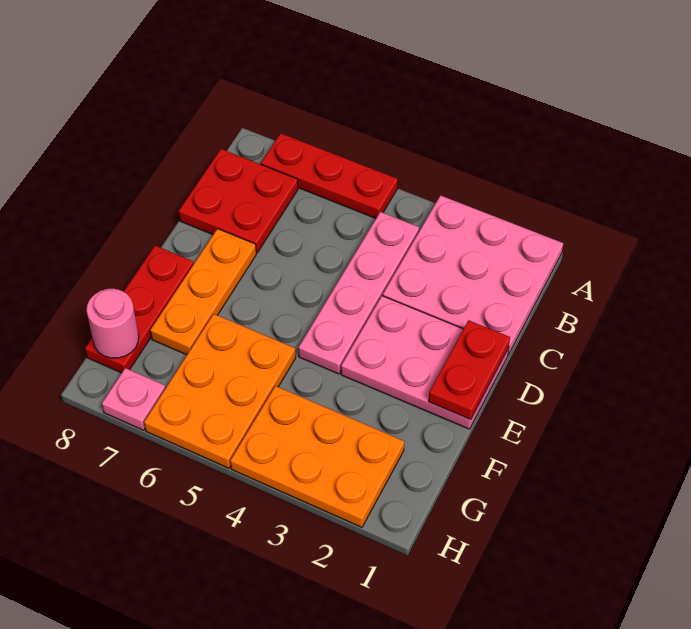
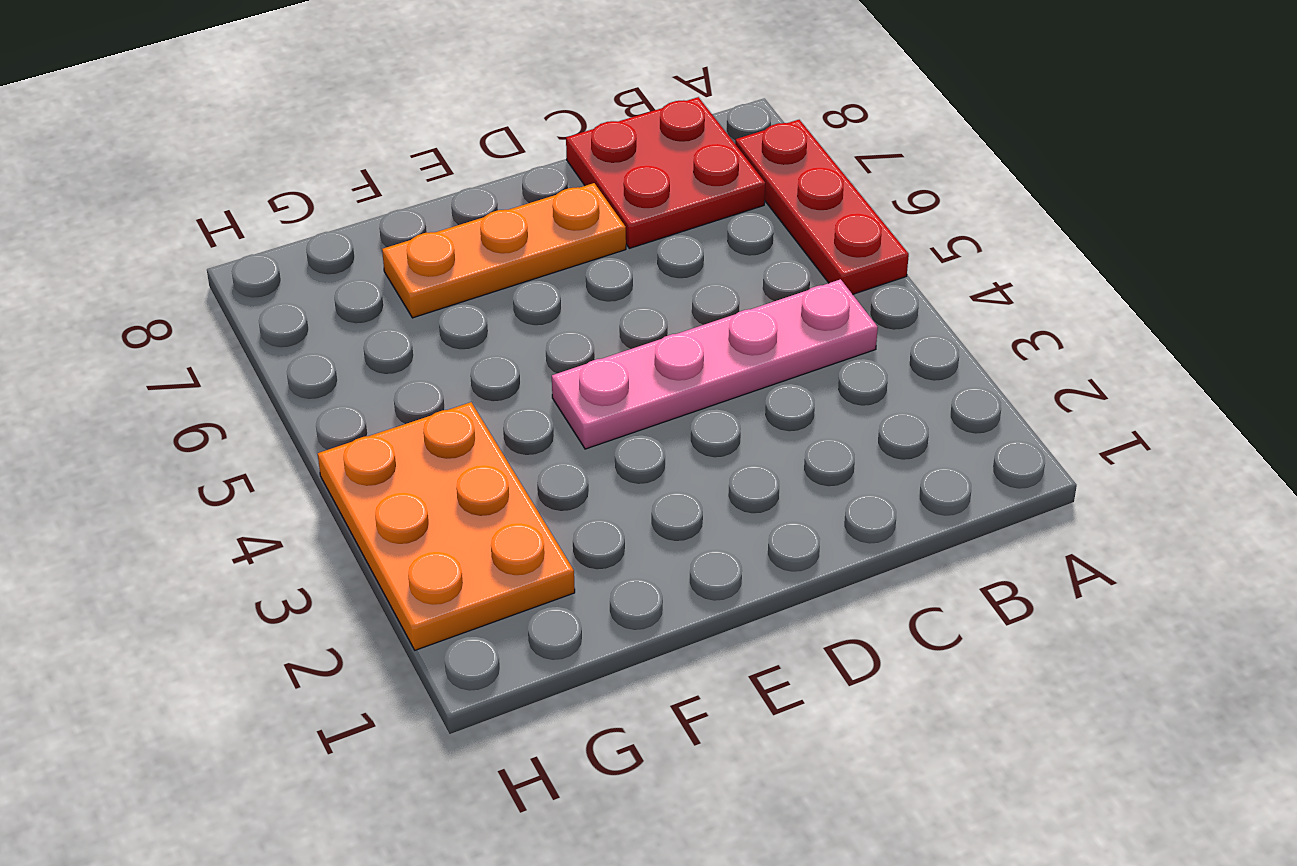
none -> pink plate A1:C3 level 1
none -> pink plate D1:E3 level 1
none -> red plate E8:G8 level 1

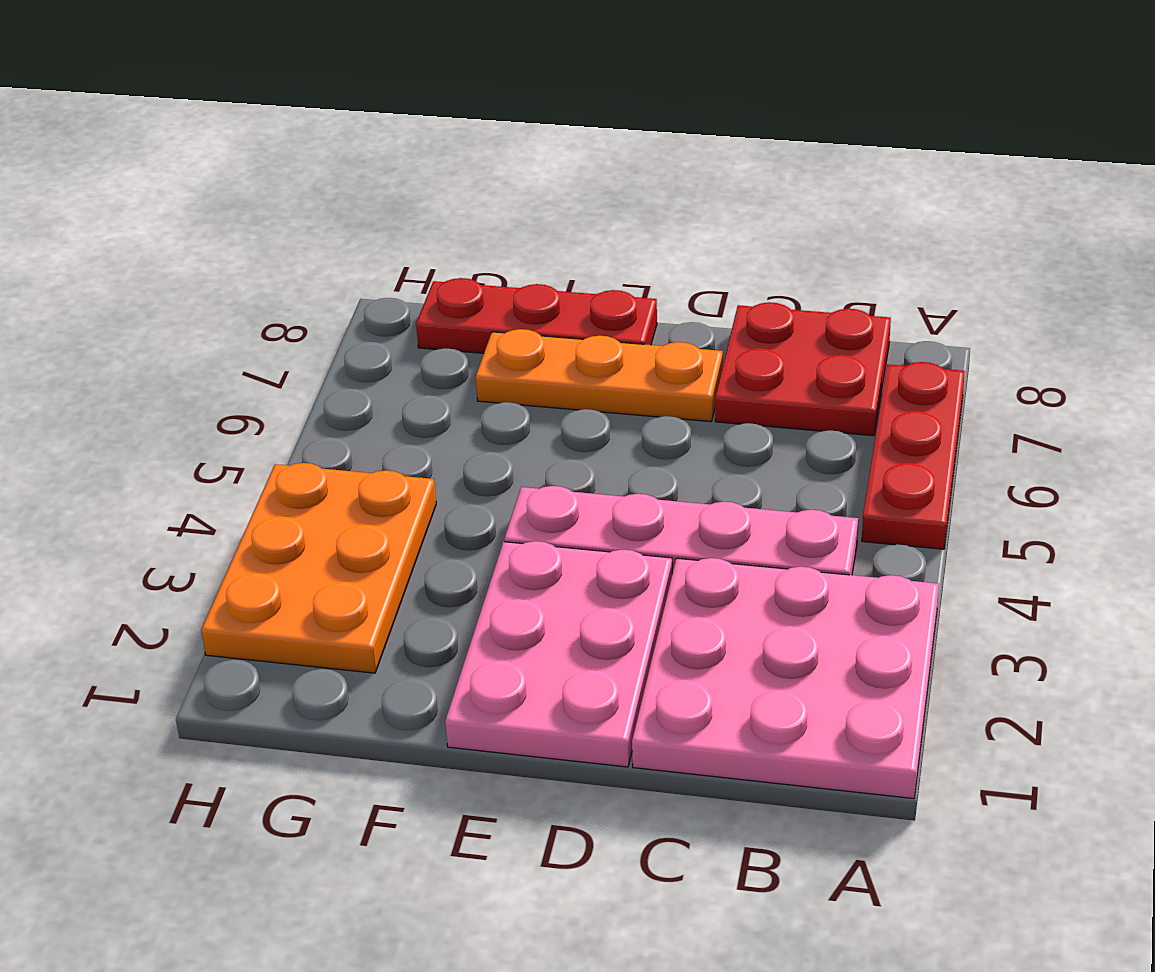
none -> orange plate F5:H6 level 1
none -> pink plate H7 level 1
none -> red plate D1:E1 level 2

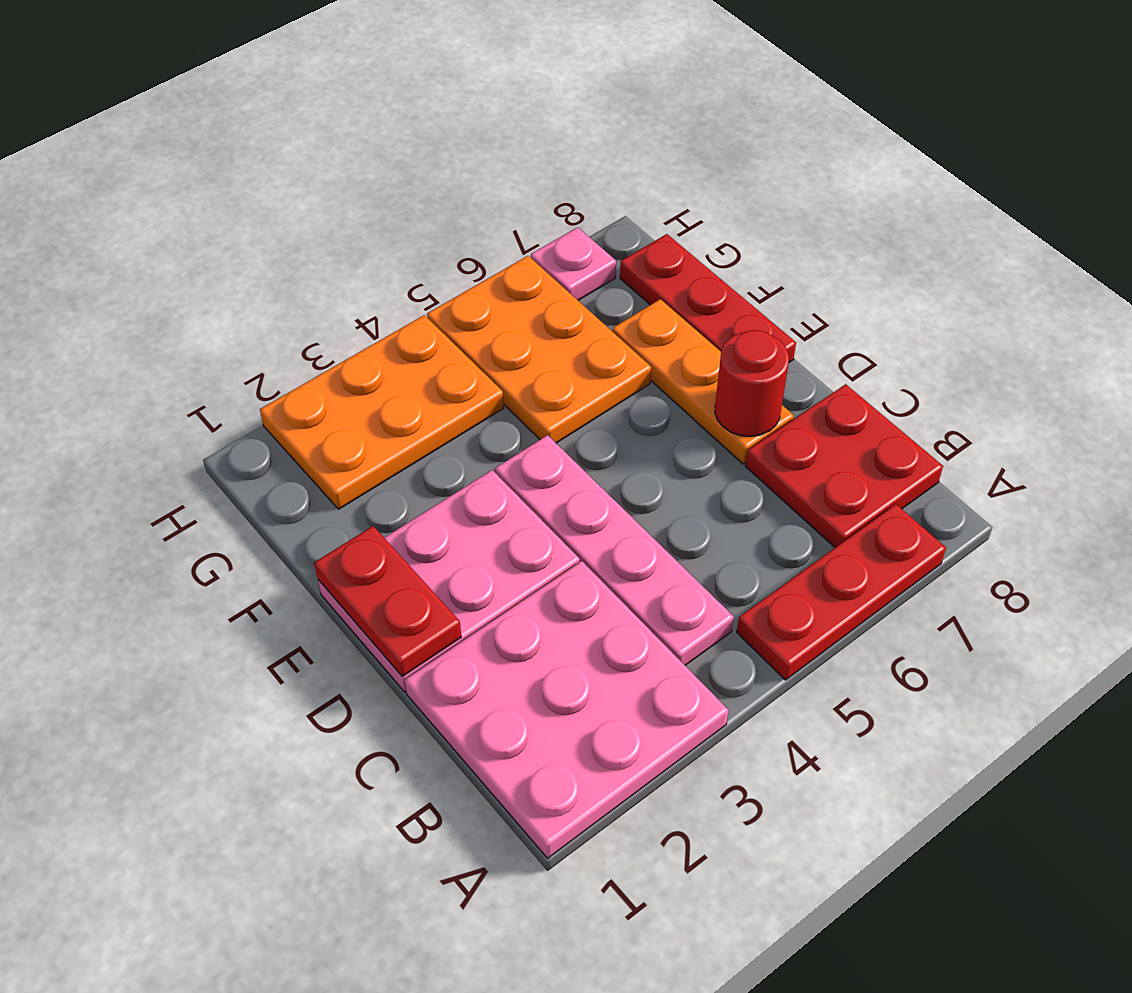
red round brick D7 level 2 -> none
none -> pink round brick G8 level 2

